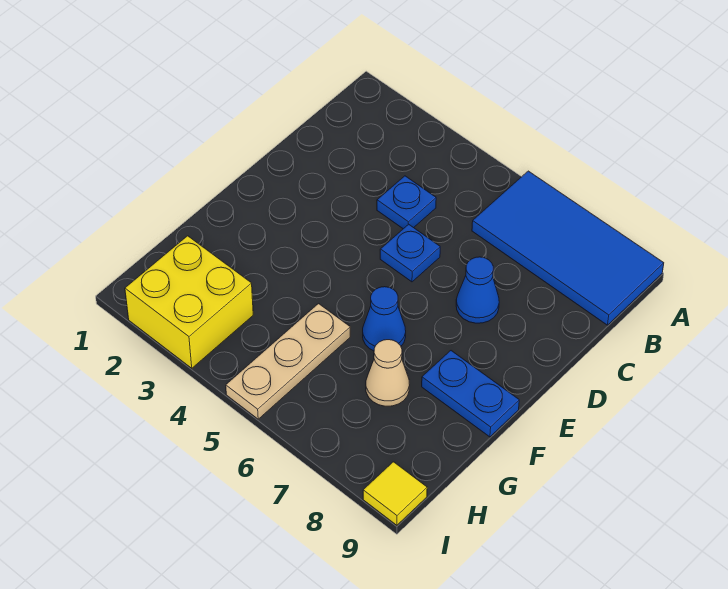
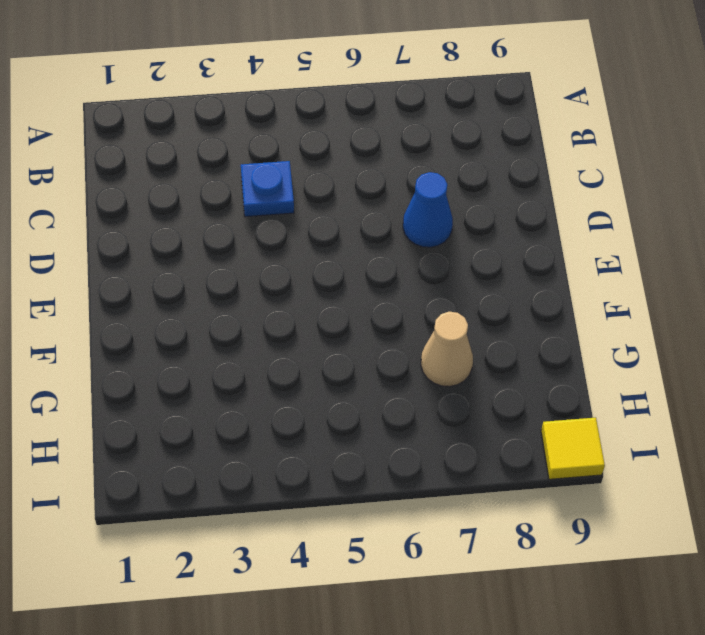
none -> blue tile A6:B9 level 1
none -> blue plate D5 level 1

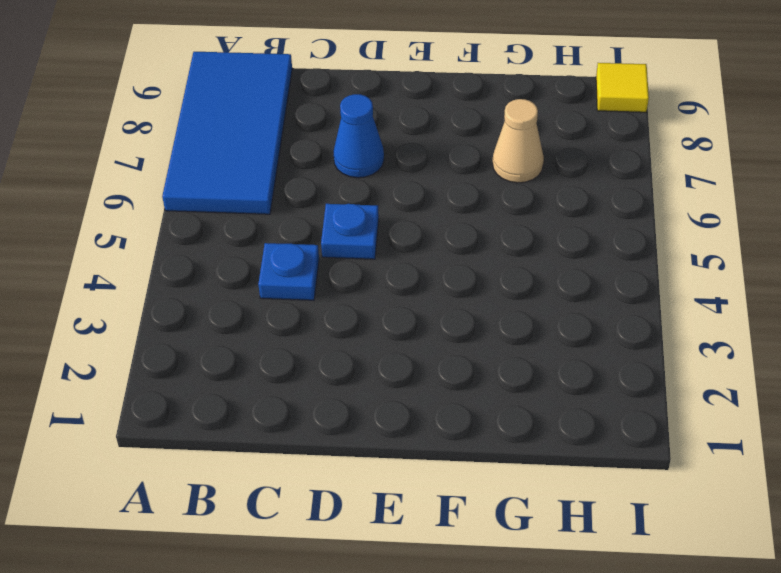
none -> blue cone F6 level 1
none -> blue plate F8:F9 level 1

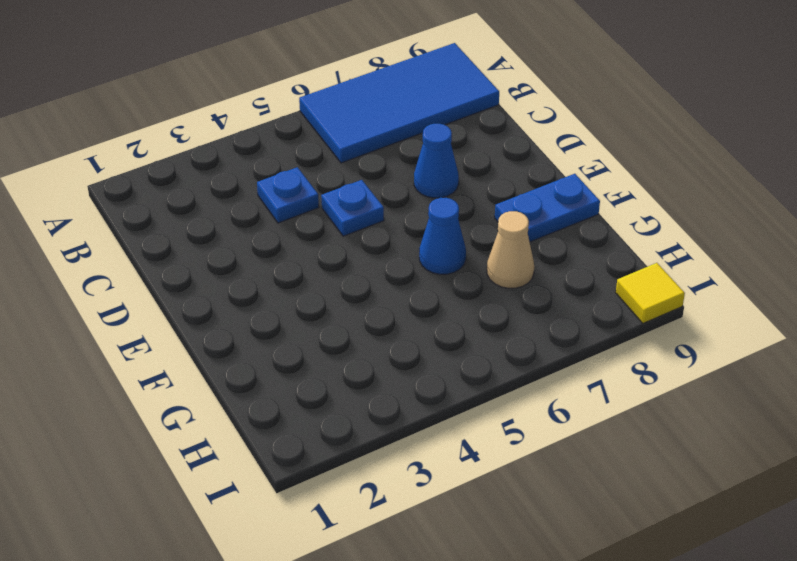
none -> tan plate G5:I5 level 1
none -> yellow brick H2:I3 level 1

